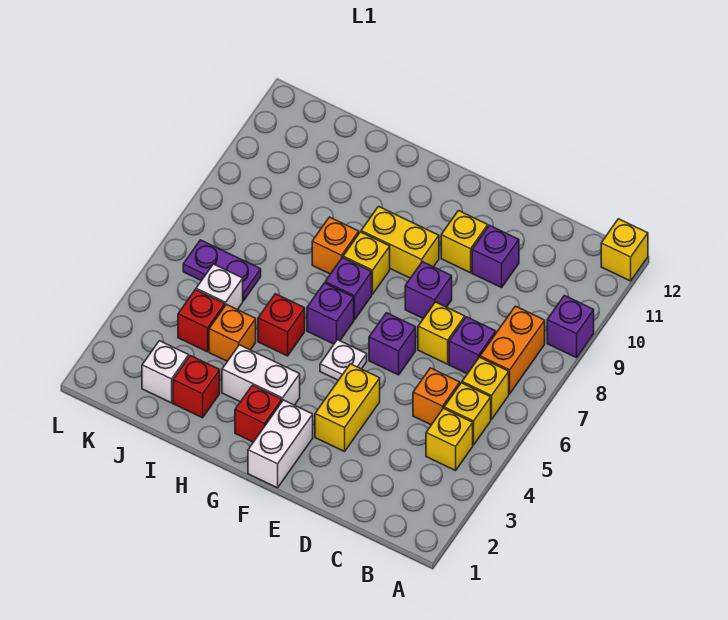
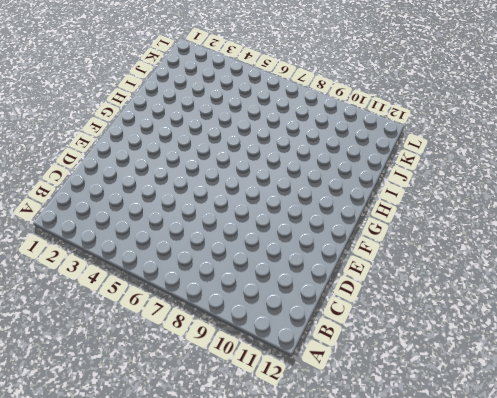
none -> purple brick A9 level 1
none -> yellow brick A12 level 1
none -> yellow brick B4 level 1
none -> yellow brick B5 level 1

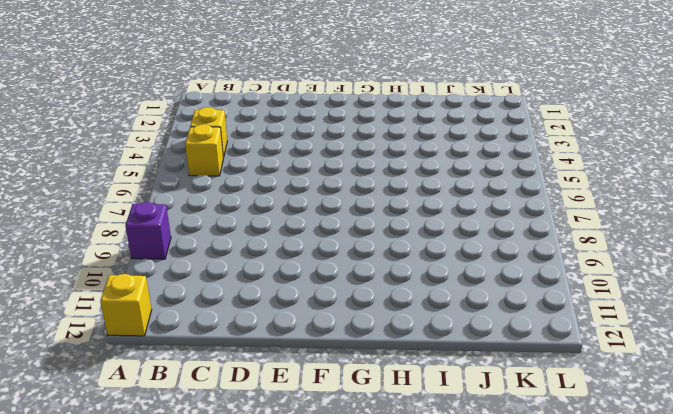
none -> yellow brick B6 level 1
none -> orange brick B7:B8 level 1
none -> orange brick C5 level 1
none -> purple brick C7 level 1

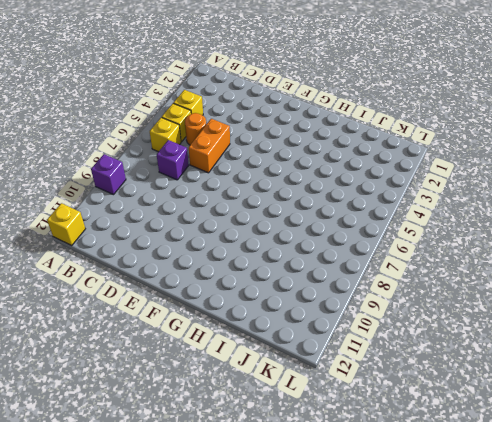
orange round brick C5 level 1 -> orange brick C5 level 1
orange brick D5:D6 level 1 -> orange brick B7:B8 level 1
none -> yellow brick D7 level 1
none -> purple brick D10 level 1
none -> yellow brick E3:E4 level 1
none -> purple brick E6 level 1

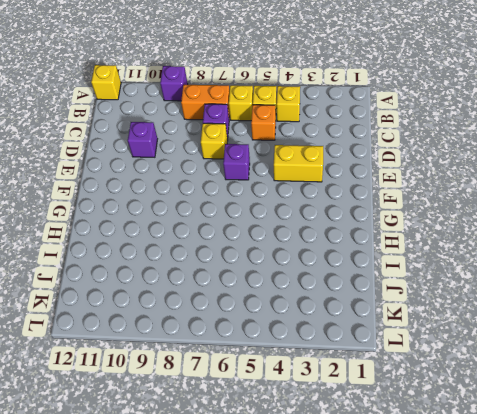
none -> purple brick E8 level 1
none -> yellow brick E10 level 1
none -> white brick F1:F2 level 1
none -> white plate F5 level 1

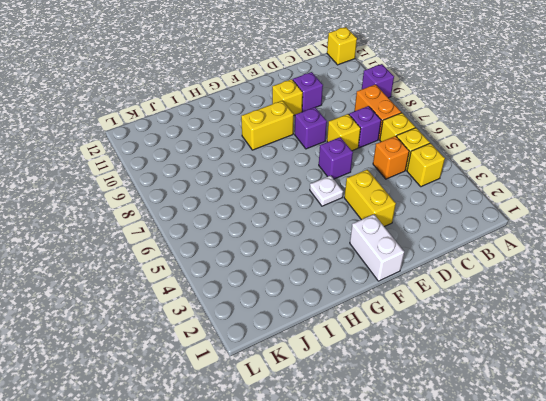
none -> red brick G2 level 1
none -> white brick G3:H3 level 1
none -> purple brick G6 level 1
none -> purple brick G7 level 1

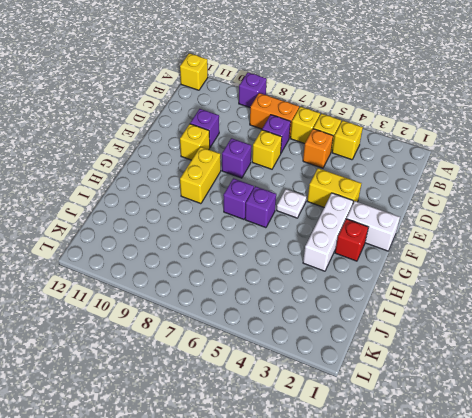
white brick F3:H3 level 1 -> white brick G3:H3 level 1
none -> purple brick E6 level 1
none -> yellow brick G8 level 1
none -> red brick H5 level 1
none -> orange brick H8 level 1

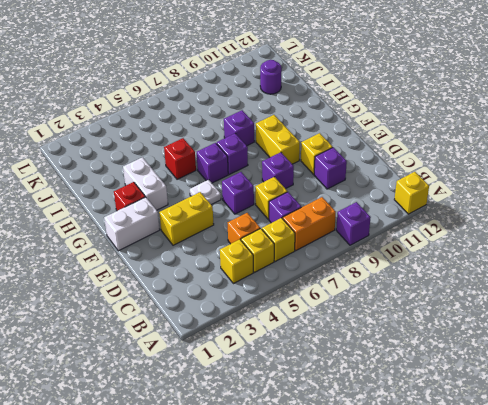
purple brick H8 level 1 -> orange brick H8 level 1
purple round brick J11 level 1 -> none
none -> yellow brick G8 level 1
none -> red brick I2 level 1
none -> orange brick I4 level 1
none -> white brick J2 level 1

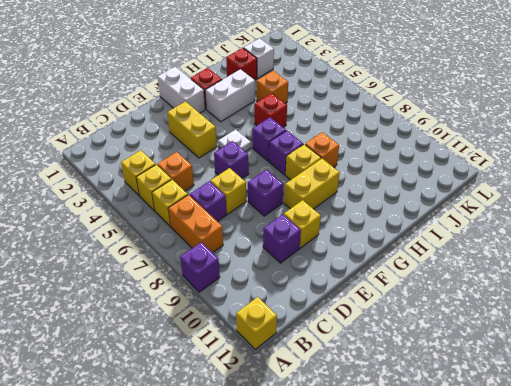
none -> red brick J4 level 1
none -> white brick J5 level 1
none -> purple plate J6:K6 level 1

